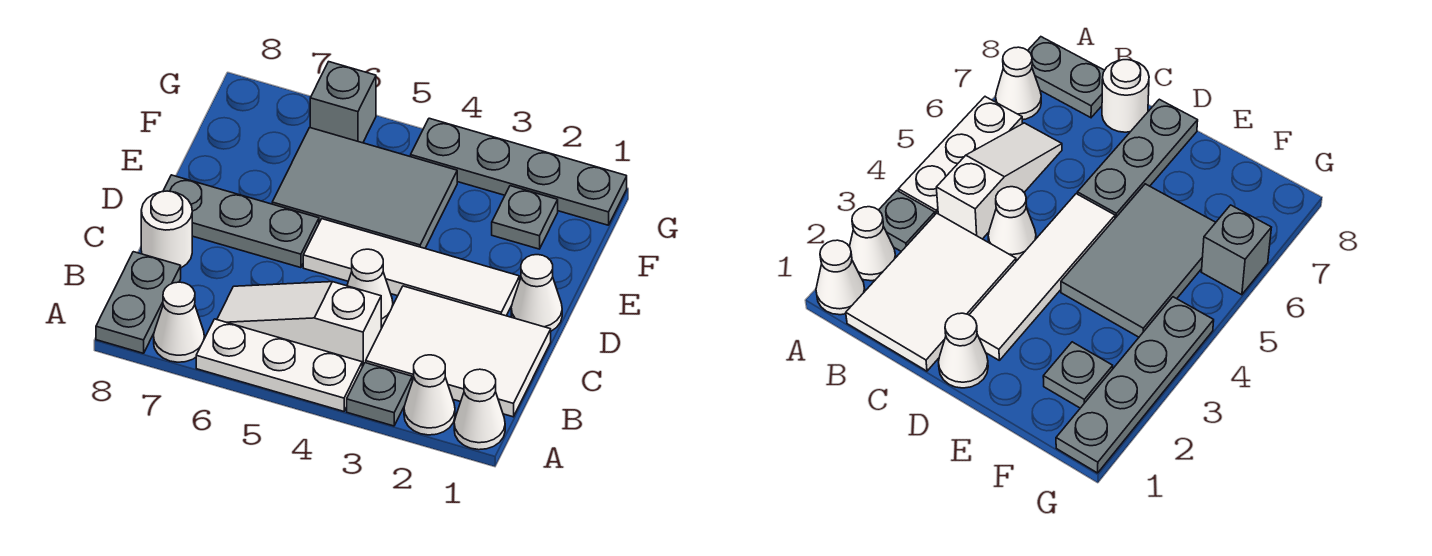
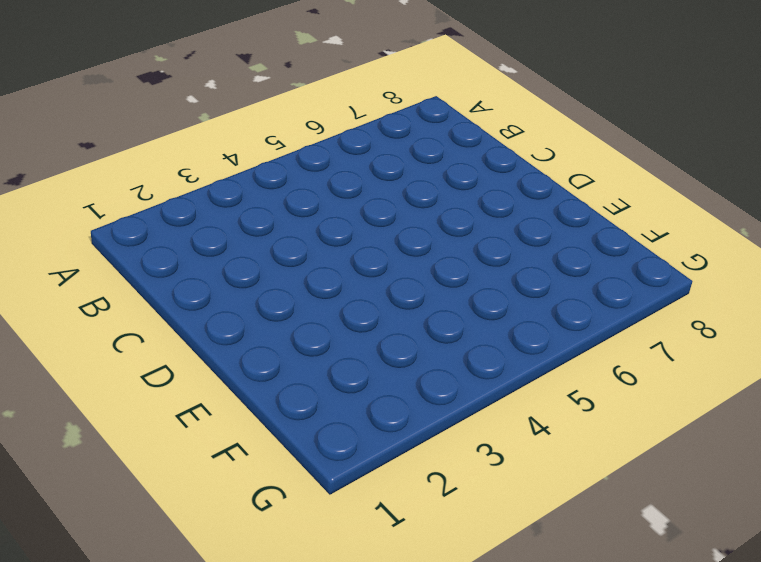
none -> white cone A1 level 1
none -> white cone A2 level 1
none -> grey plate A3 level 1

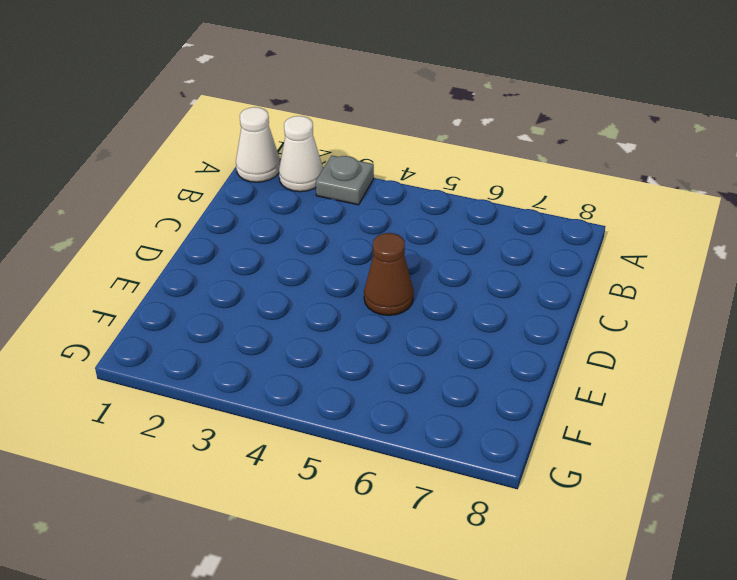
brown cone D5 level 1 -> white tile D2:D5 level 1
none -> white plate A4:A6 level 1
none -> white cone A7 level 1
none -> grey plate A8:B8 level 1

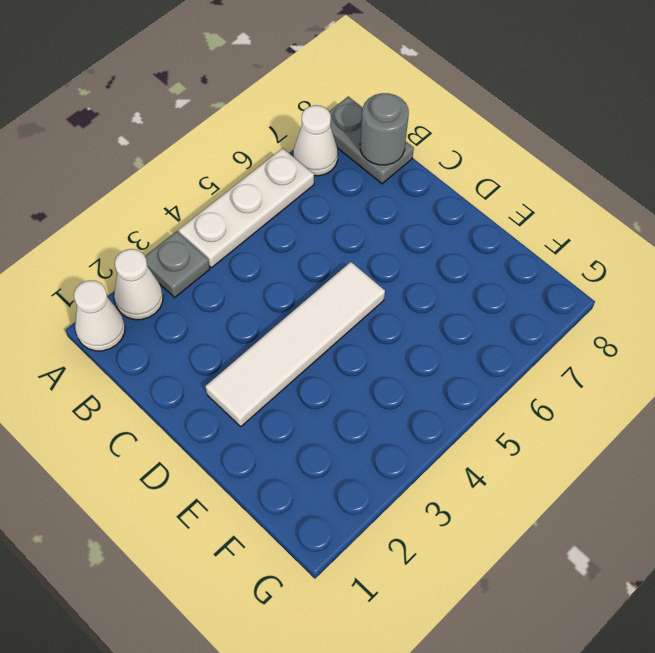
grey round brick B8 level 2 -> none
none -> white tile B1:C3 level 1
none -> white slope B4:B6 level 1 top 4
none -> white cone C4 level 1

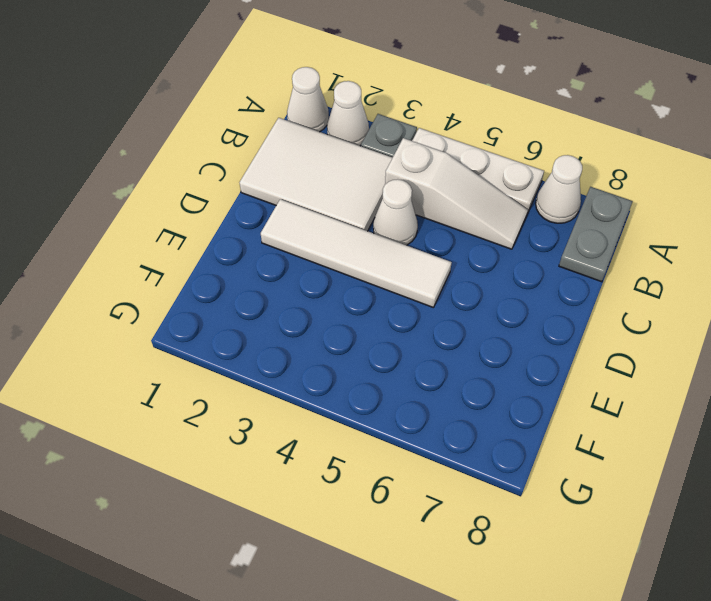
none -> white round brick C8 level 1
none -> white cone D1 level 1
none -> grey plate D6:D8 level 1

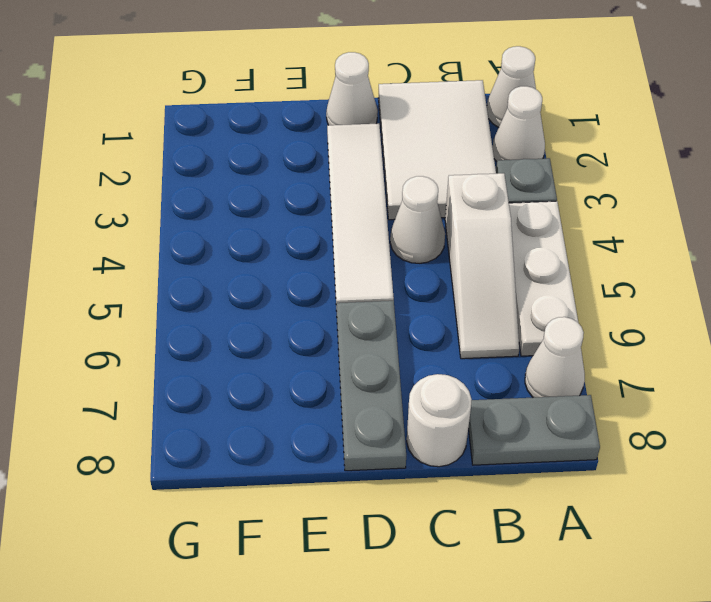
none -> grey tile E4:F6 level 1
none -> grey plate F2 level 1
none -> grey plate G1:G4 level 1

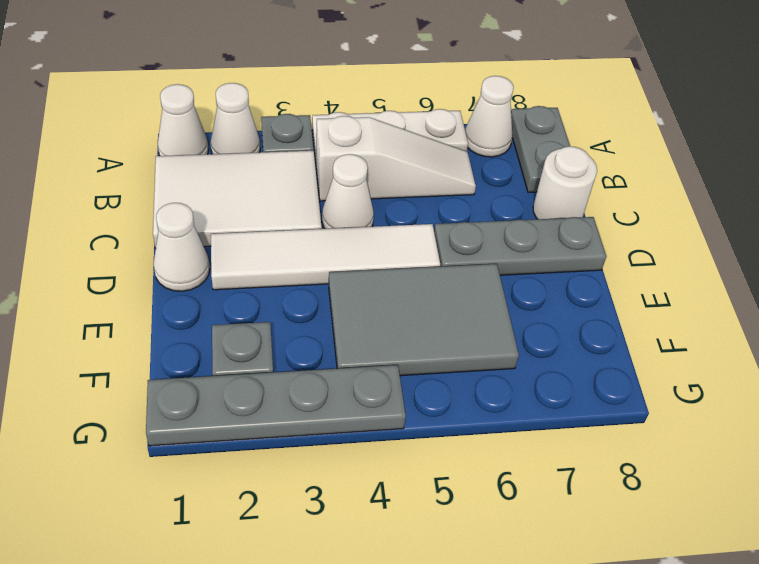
none -> grey brick G6 level 1

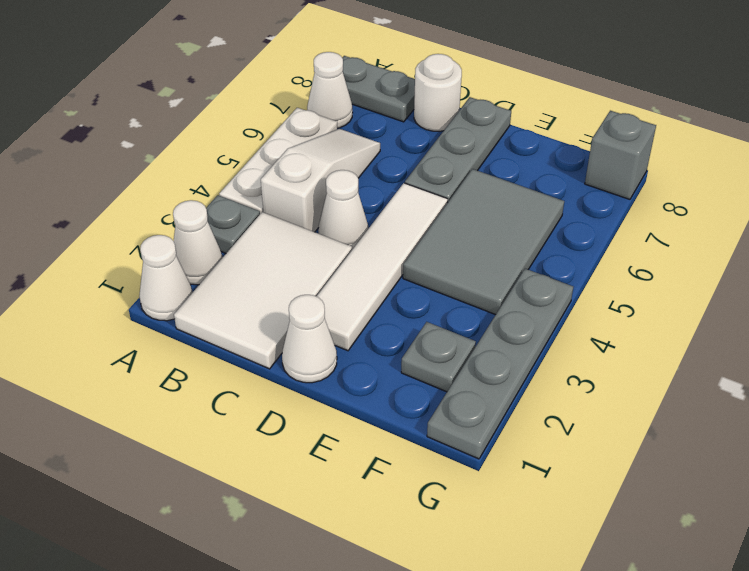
grey brick G8 level 1 -> grey brick G6 level 1

